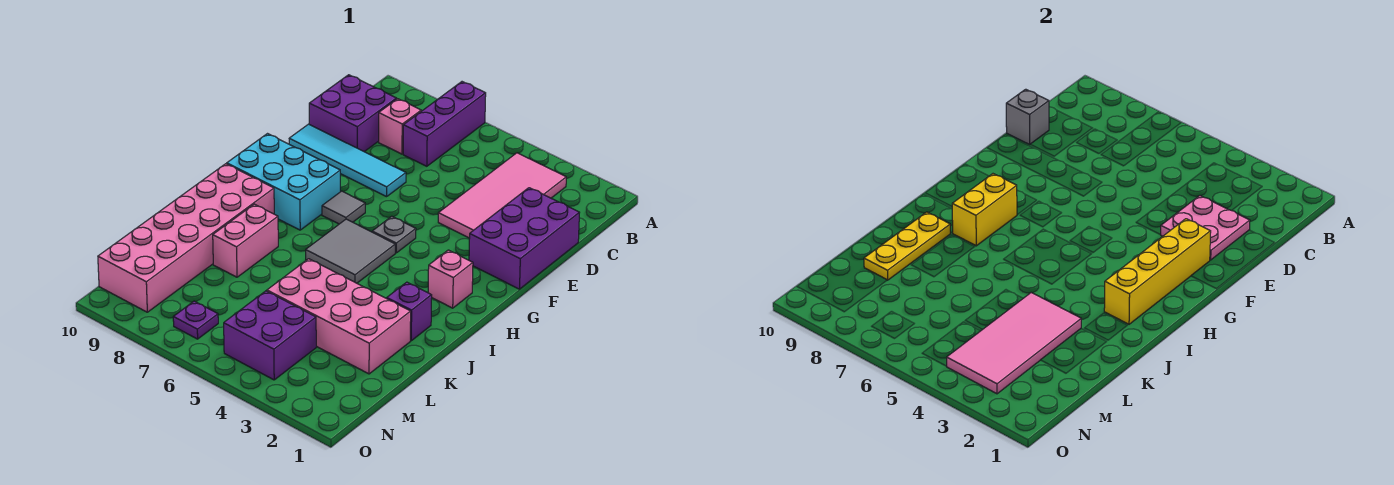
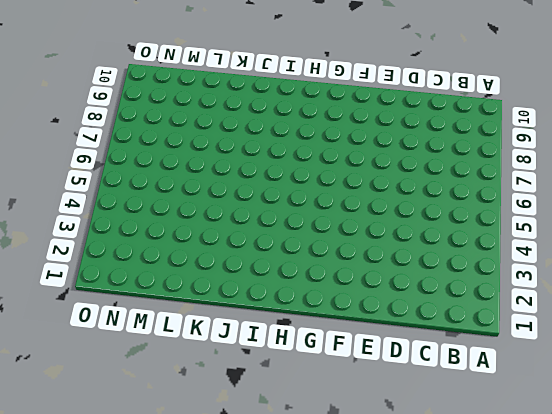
none -> purple brick A7:C7 level 1
none -> pink tile B3:E4 level 1
none -> pink brick C8 level 1

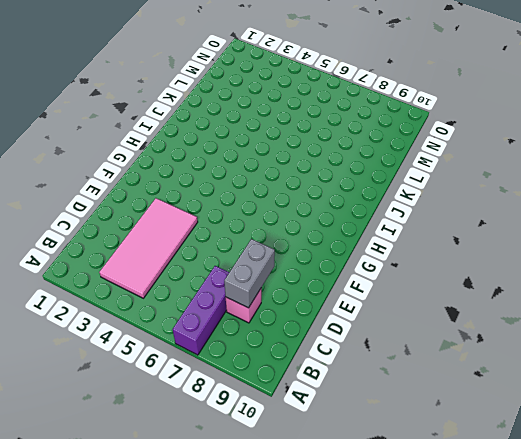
grey brick C8:D8 level 2 -> none
none -> purple brick C9:D10 level 1
none -> purple brick D1:F2 level 1
none -> cyan tile E7:E10 level 1

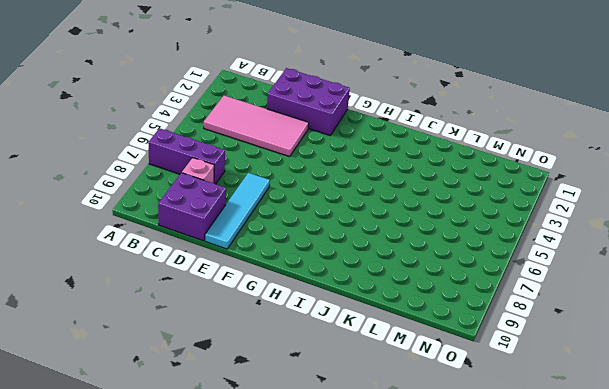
none -> grey plate G5 level 1
none -> grey tile G7 level 1
none -> cyan brick G8:H10 level 1

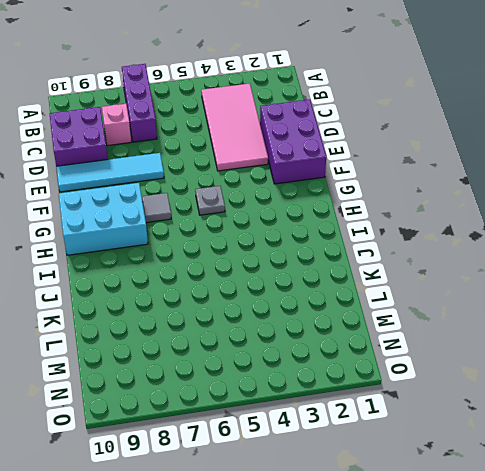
none -> pink brick H2 level 1
none -> grey tile H5:I6 level 1
none -> pink brick I9:N10 level 1

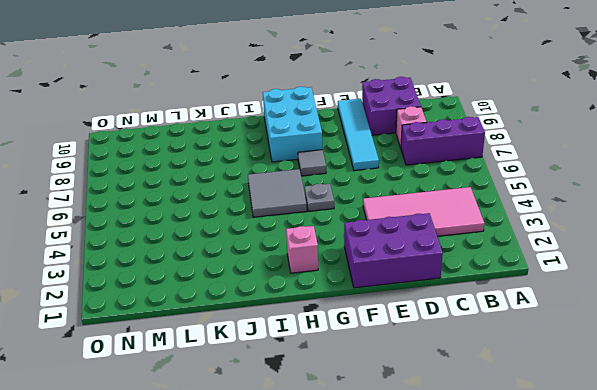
none -> pink brick I9:N10 level 1
none -> purple brick J2 level 1
none -> pink brick J8:K8 level 1

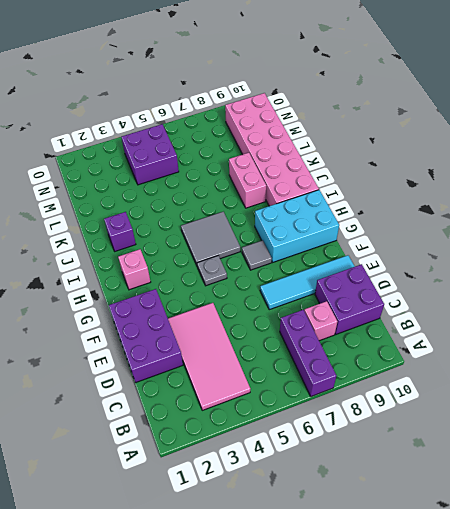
none -> pink brick K2:L5 level 1
none -> purple plate N7 level 1
none -> pink plate D2:E3 level 2

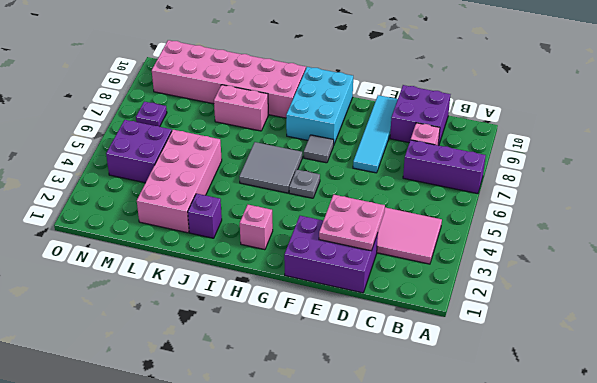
none -> grey brick D10 level 2
none -> yellow brick F2:I2 level 2
none -> yellow brick H8:I8 level 2

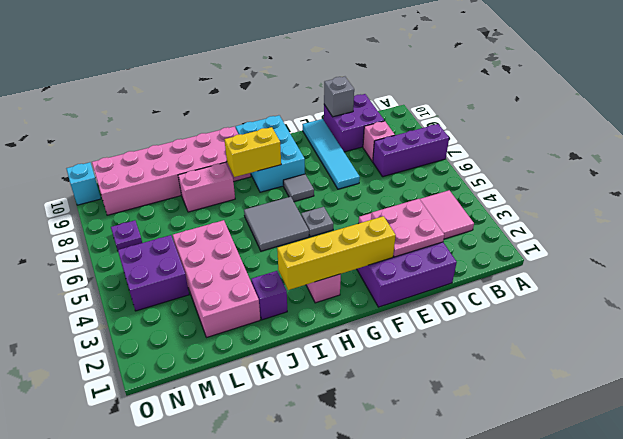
cyan brick O10 level 1 -> none
none -> yellow plate J9:L9 level 2
none -> pink tile K3:N4 level 2

